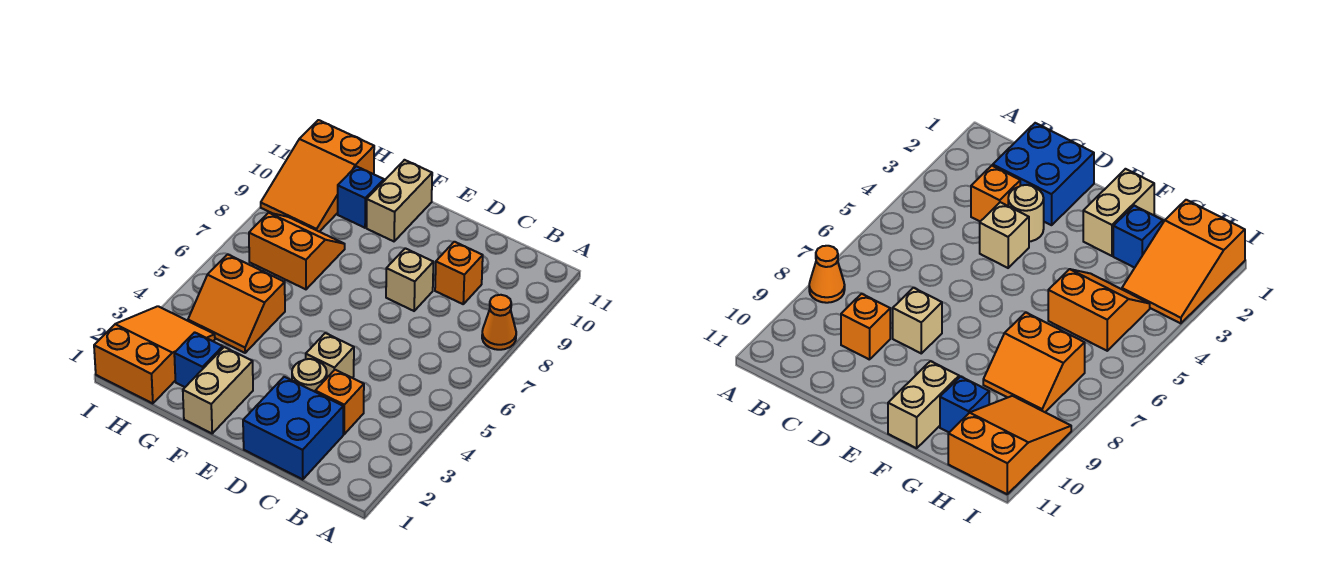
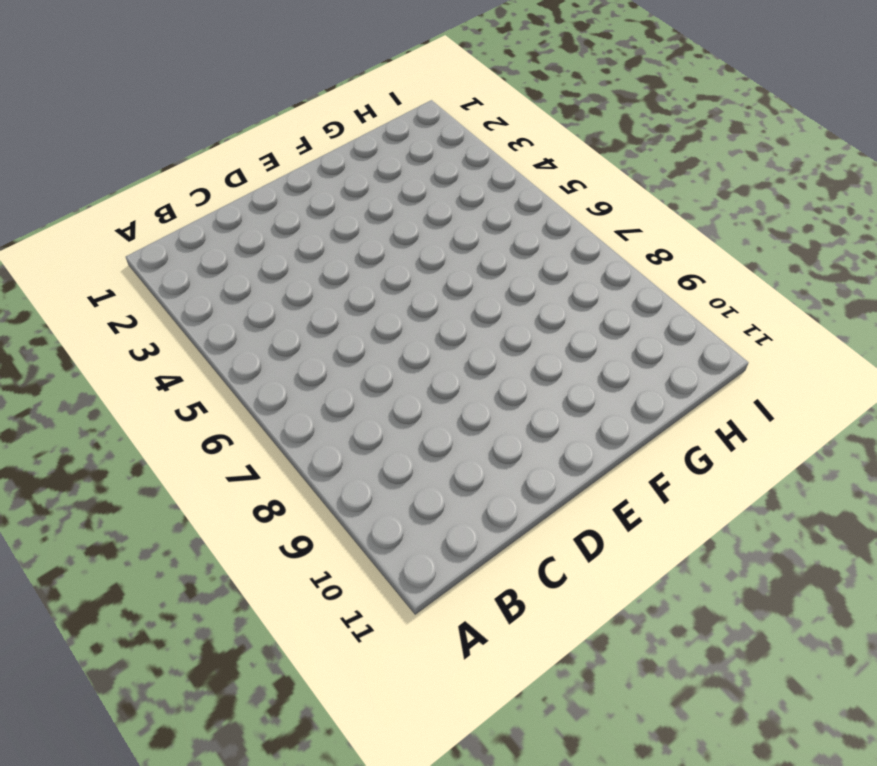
none -> orange cone A8 level 1
none -> blue brick C1:D2 level 1
none -> orange brick C3 level 1

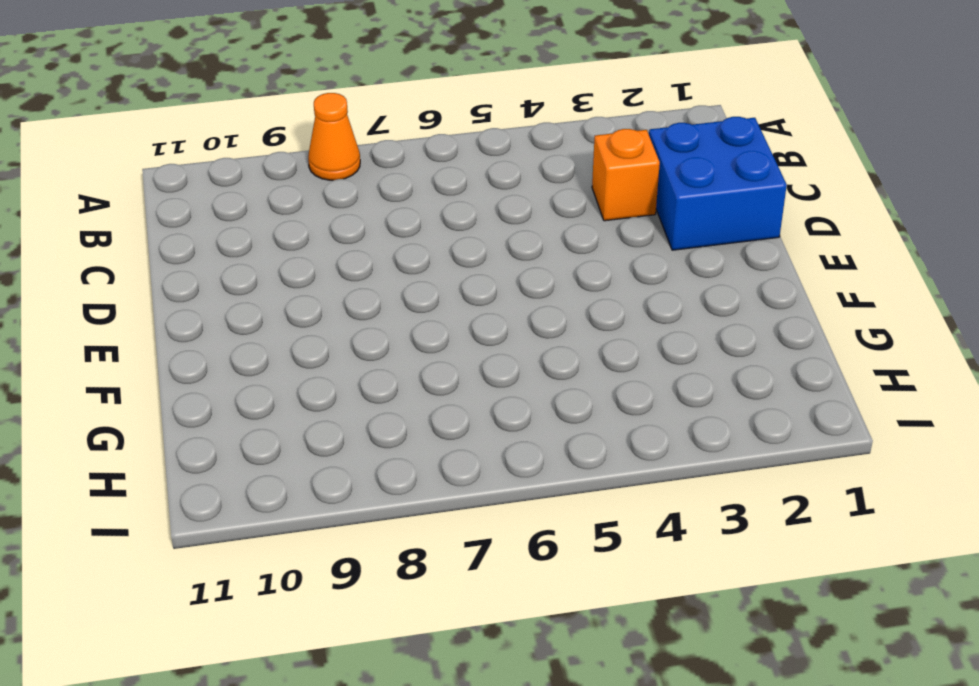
none -> orange brick C9 level 1
none -> tan round brick D3 level 1
none -> tan brick D4 level 1

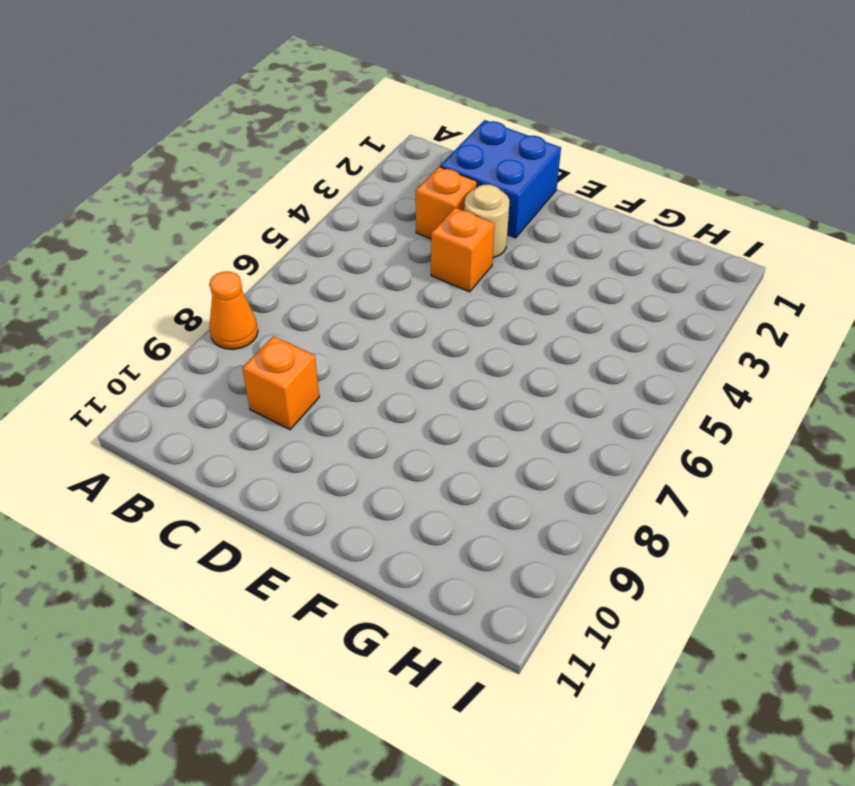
orange brick D4 level 1 -> tan brick D4 level 1
none -> tan brick D8 level 1
none -> tan brick F1:F2 level 1
none -> tan brick F10:F11 level 1

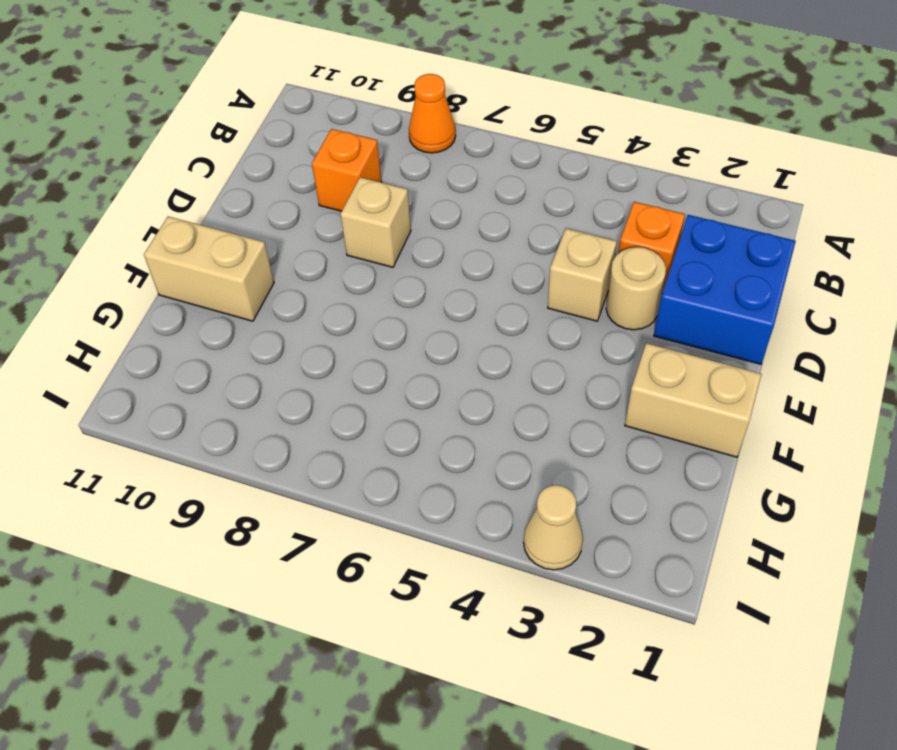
tan cone I3 level 1 -> orange slope H1:I3 level 1 top 1
none -> blue brick G2 level 1
none -> orange slope G4:H5 level 1 top 5
none -> orange slope G7:H8 level 1 top 7

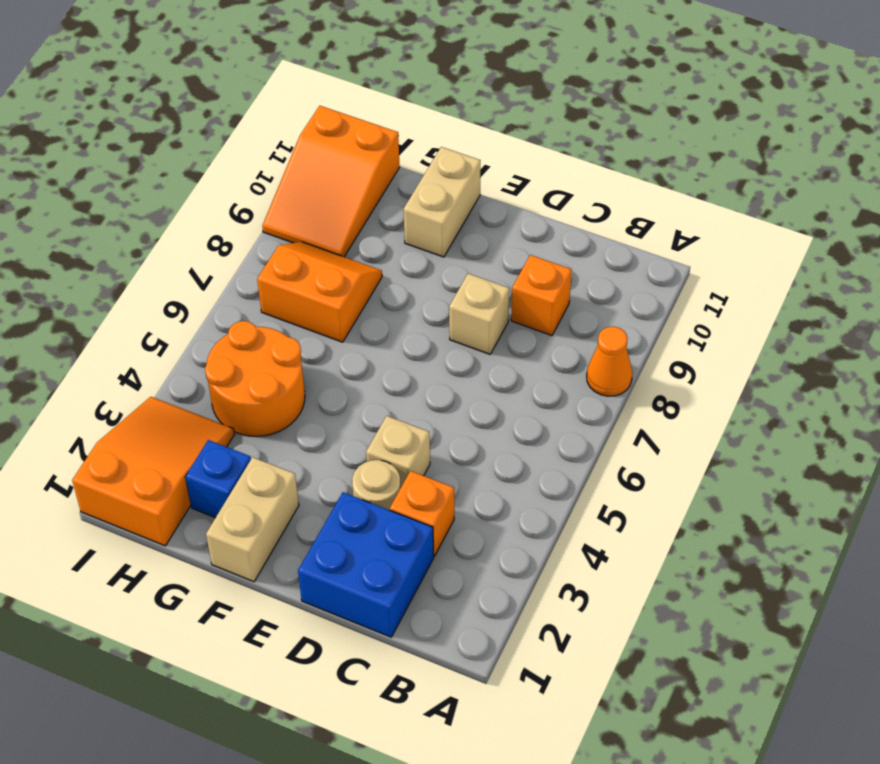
orange round brick G4:H5 level 1 -> orange slope G4:H5 level 1 top 5
none -> blue brick G10 level 1

